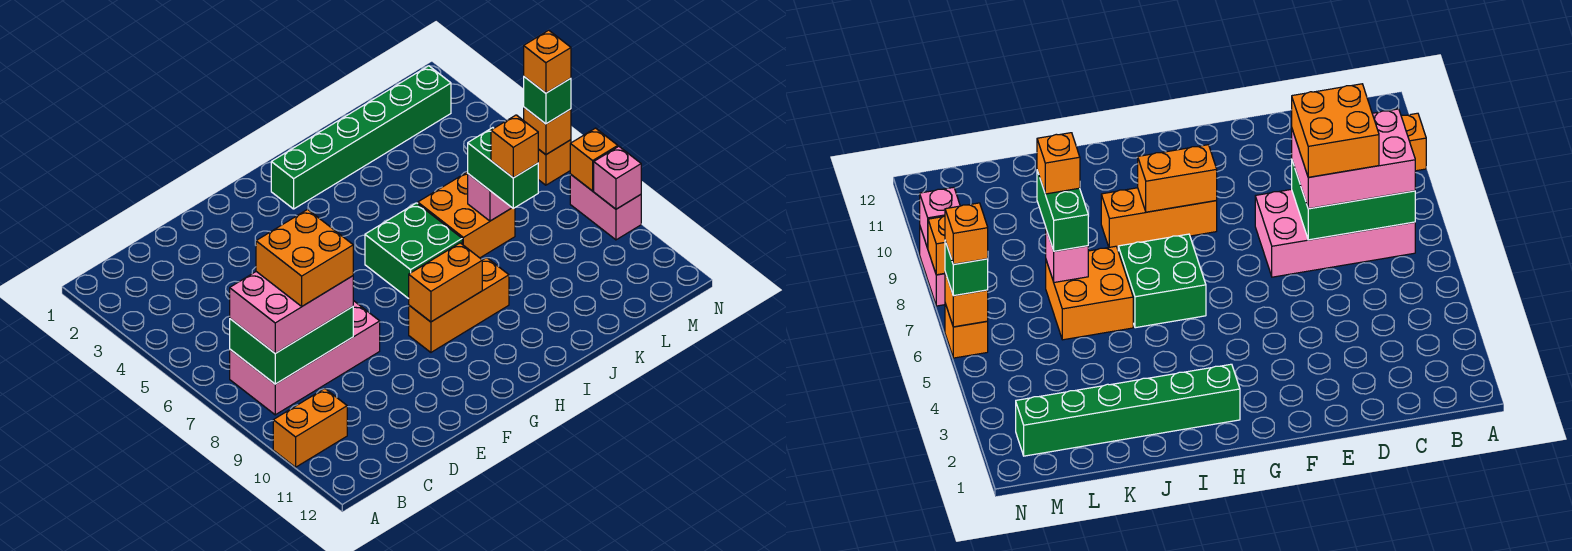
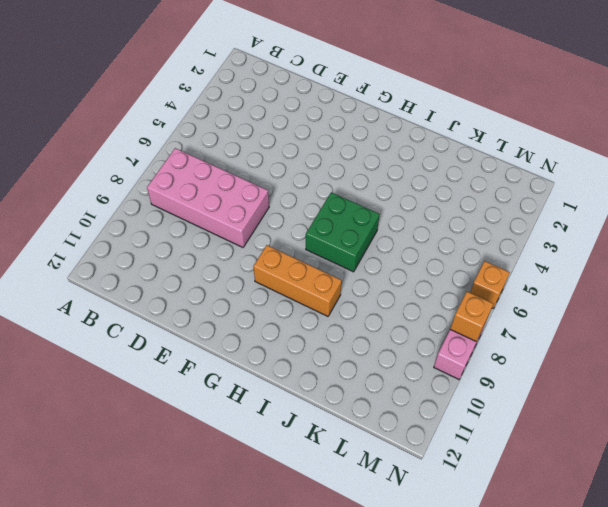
none -> orange brick A10:B10 level 1
none -> green brick H2:M2 level 1
none -> orange brick J6:K7 level 1

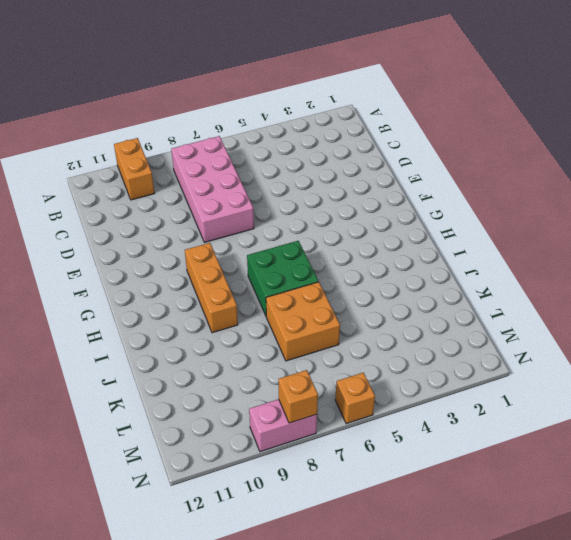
none -> green brick H2:M2 level 1
none -> green brick B7:D8 level 2
none -> orange brick G9:H9 level 2

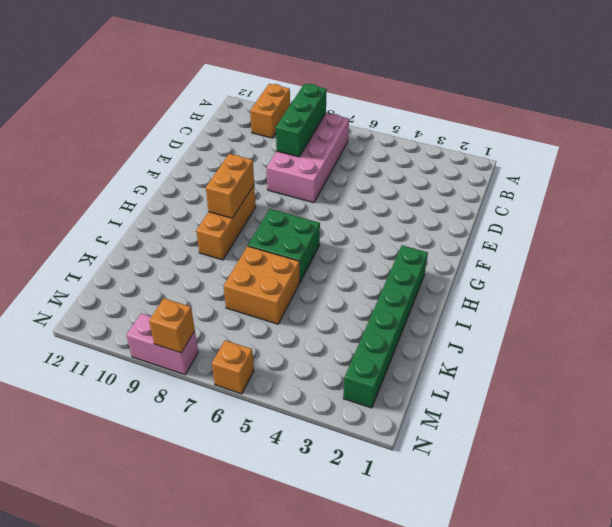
green brick B8:D8 level 2 -> green brick B7:D8 level 2
none -> pink brick K7 level 2
none -> orange brick N6 level 2
none -> pink brick N9 level 2

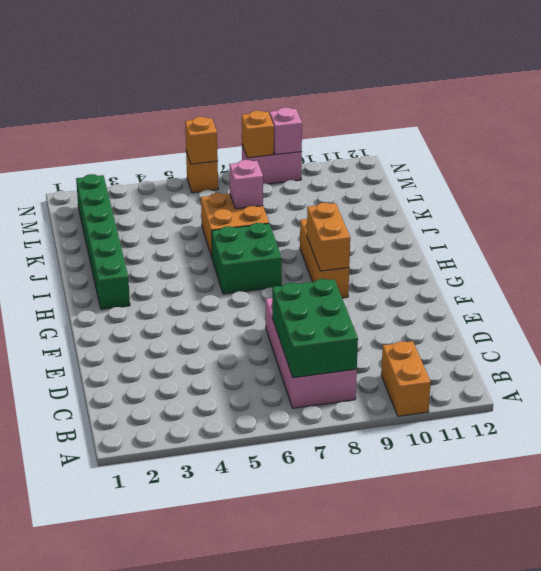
none -> pink brick B7:D8 level 3
none -> green brick K7:K8 level 3
none -> green brick N6 level 3

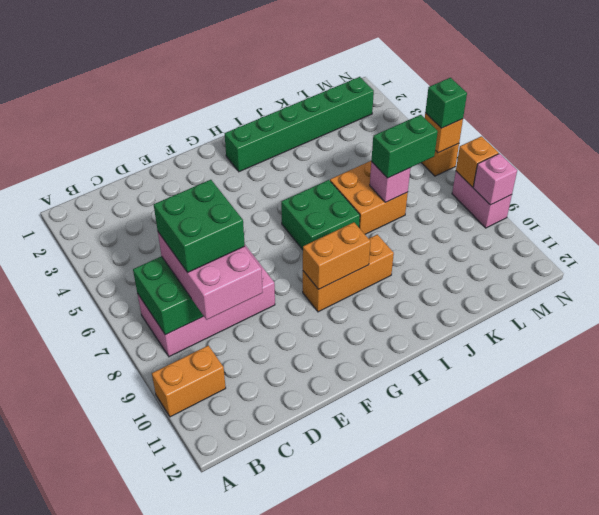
pink brick C7:D9 level 3 -> pink brick B7:D8 level 3
green brick C7:D8 level 4 -> orange brick C7:D8 level 4
green brick K7:L7 level 3 -> green brick K7:K8 level 3
none -> orange brick K8 level 4
none -> orange brick N6 level 4

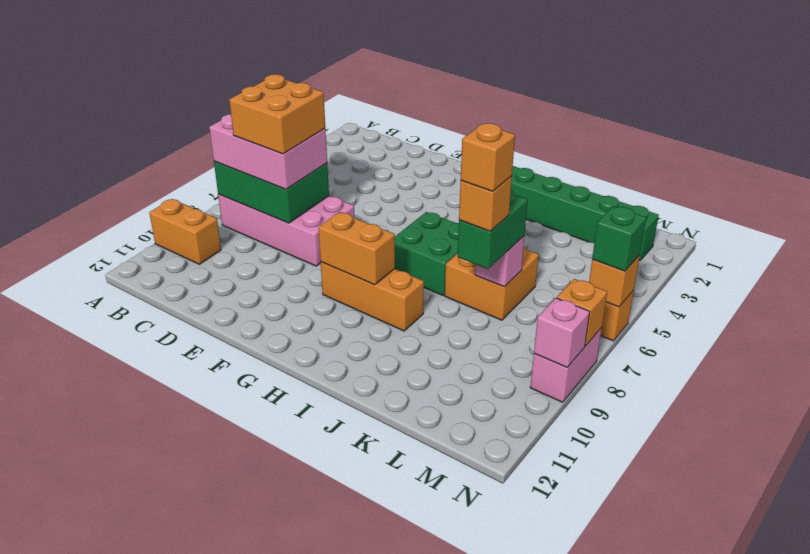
orange brick K8 level 5 -> orange brick N6 level 4

